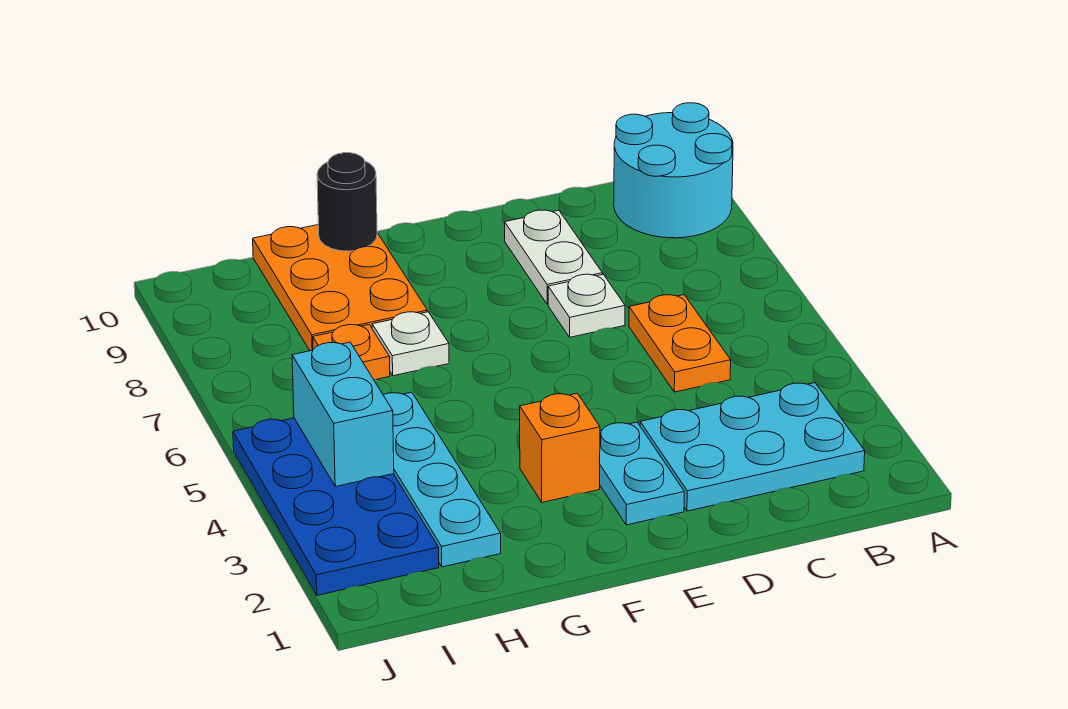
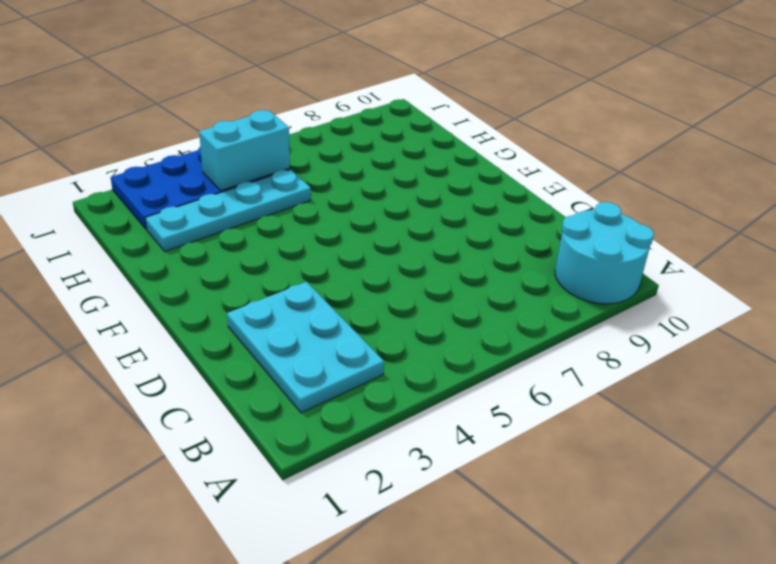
none -> orange plate C5:C6 level 1
none -> white plate D7 level 1
none -> white plate D8:D9 level 1

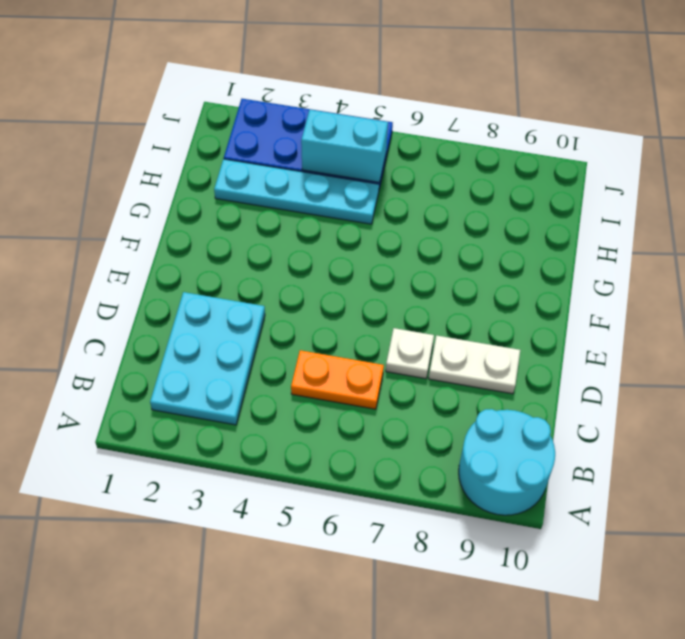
none -> cyan plate E2:E3 level 1
none -> orange brick F3 level 1
none -> white plate G7 level 1

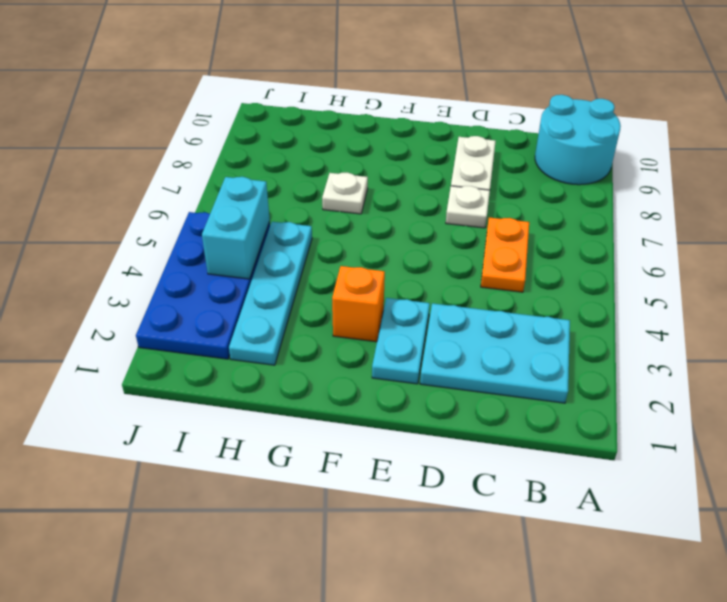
none -> orange plate G8:H10 level 1
none -> orange plate H7 level 1
none -> black round brick G10 level 2

